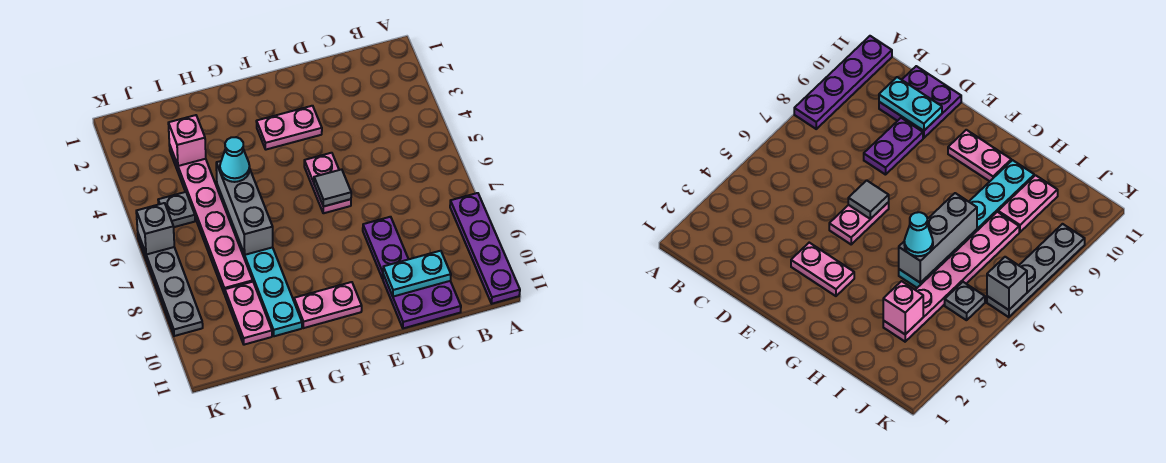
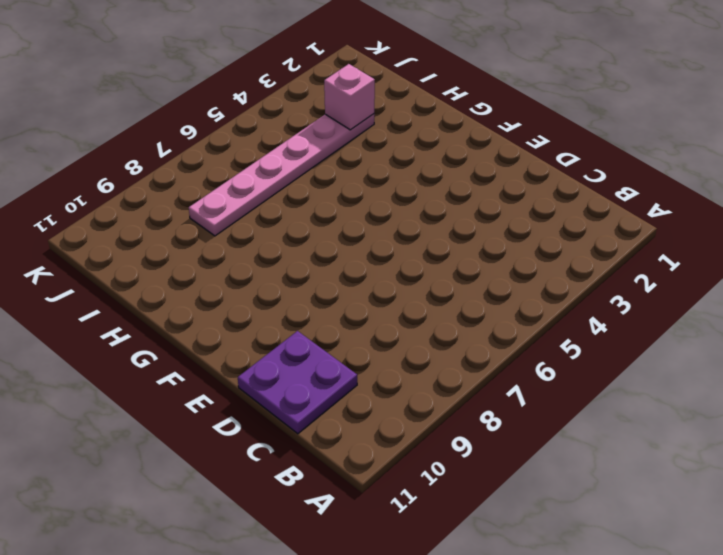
none -> purple plate A8:A11 level 1
none -> purple plate D8:D9 level 1
none -> pink plate E3:F3 level 1

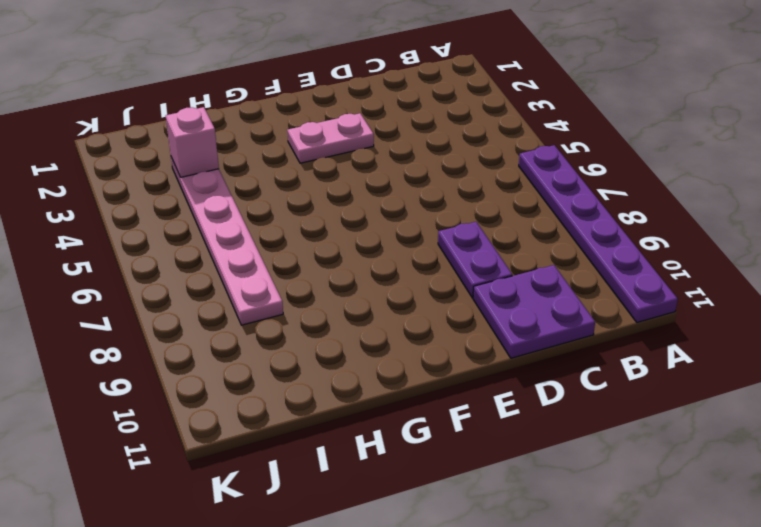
purple plate A6:A11 level 1 -> purple plate A8:A11 level 1
none -> pink plate E5:E6 level 1
none -> pink plate F10:G10 level 1
none -> cyan plate H5:H10 level 1

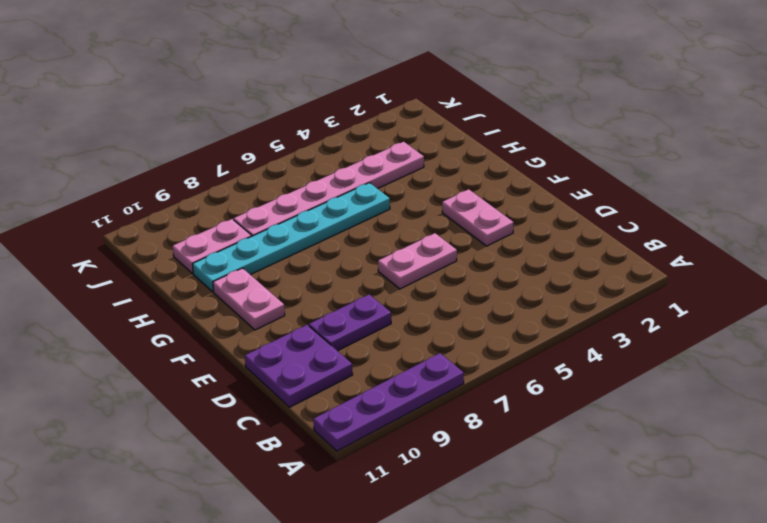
none -> grey plate J5 level 1
none -> grey plate K6:K9 level 1
none -> cyan plate C10:D10 level 2

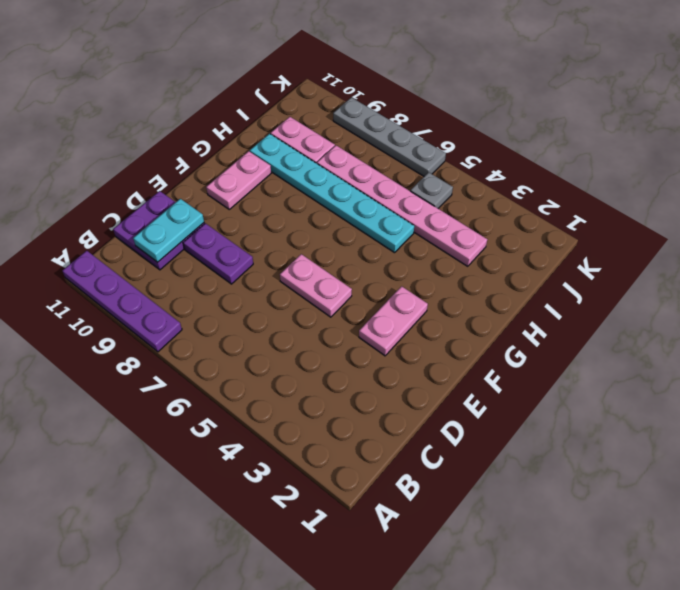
none -> grey tile E6 level 2
none -> grey brick H5:H7 level 2
none -> pink brick I3 level 2

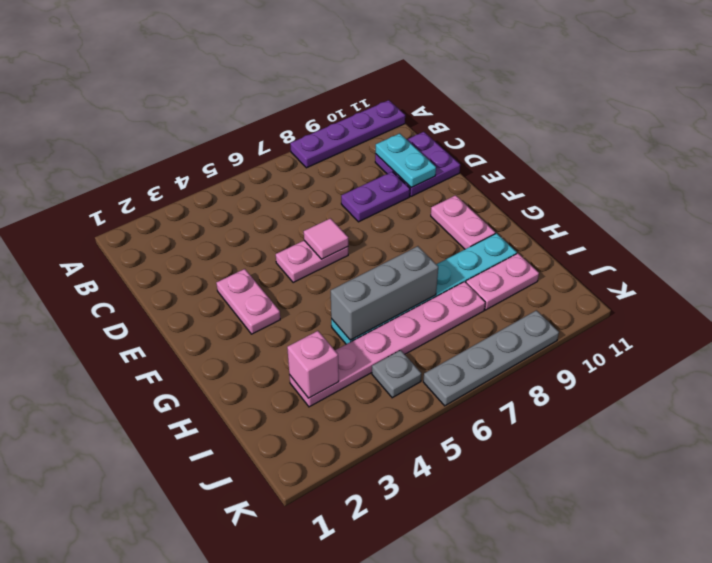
pink tile E6 level 2 -> grey tile E6 level 2
none -> grey brick K6 level 2
none -> cyan cone H5 level 3

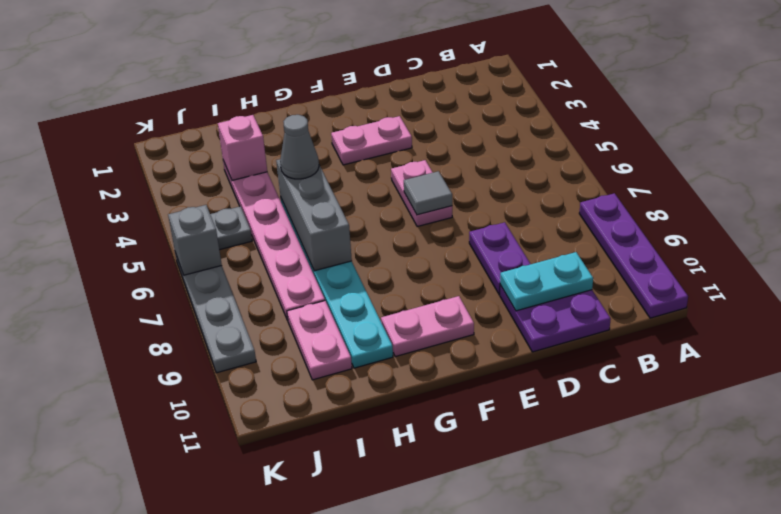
grey cone H5 level 3 -> cyan cone H5 level 3

